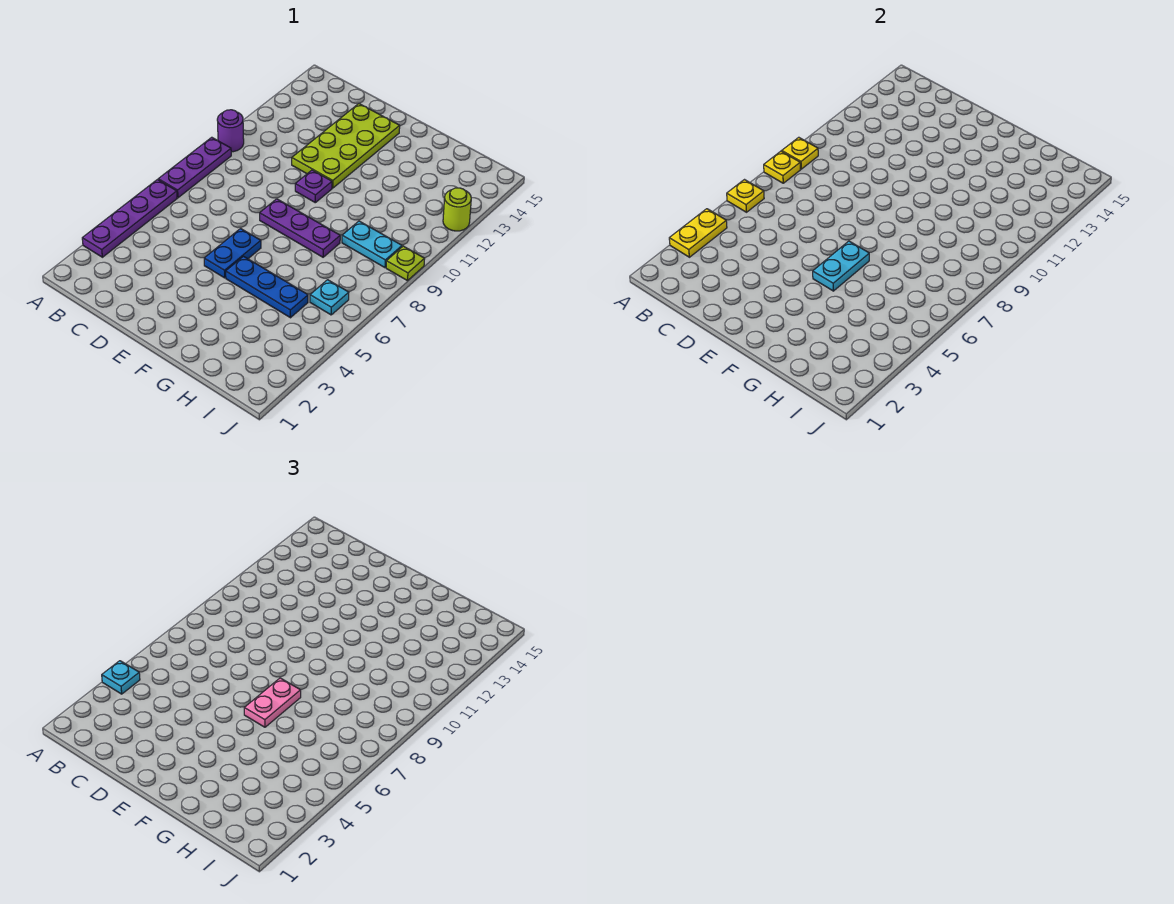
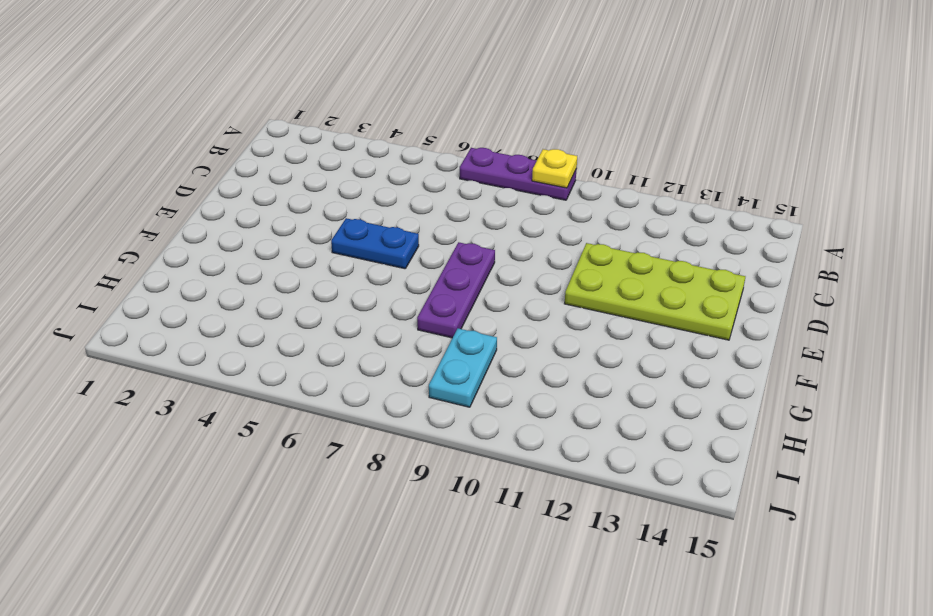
none -> purple plate A3:A6 level 1
none -> purple round brick A10 level 1
none -> purple plate E10 level 1

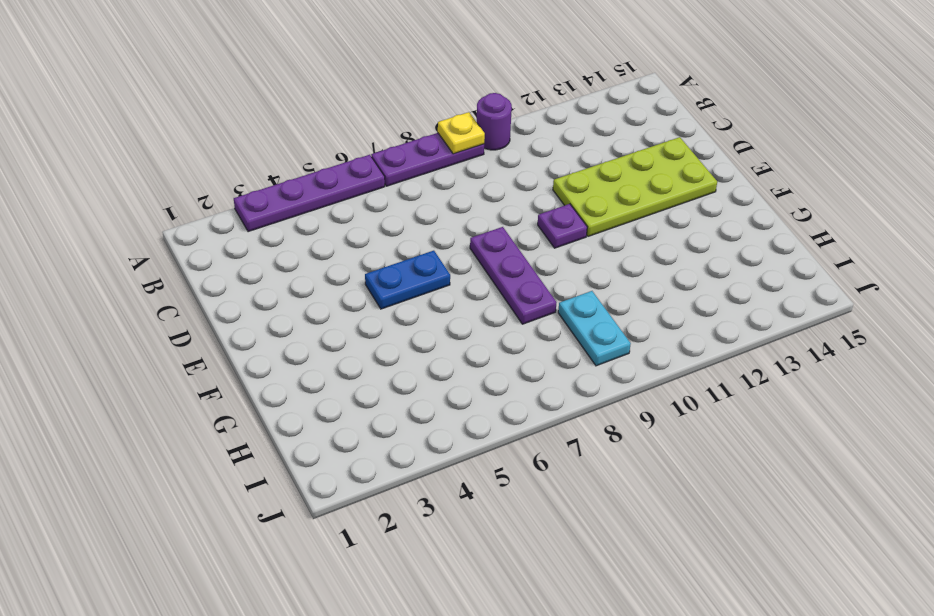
none -> blue plate F5:H5 level 1
none -> cyan plate I6 level 1
none -> lime plate J9 level 1

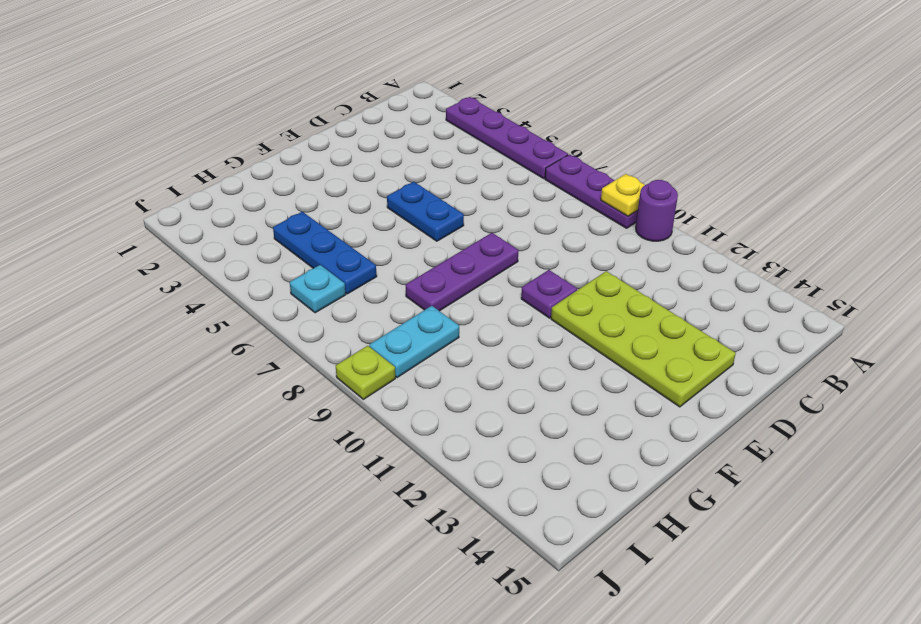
blue plate H4:H6 level 1 -> blue plate F5:H5 level 1
none -> lime round brick J12 level 1
none -> yellow plate A3:A4 level 2
none -> yellow plate A6 level 2

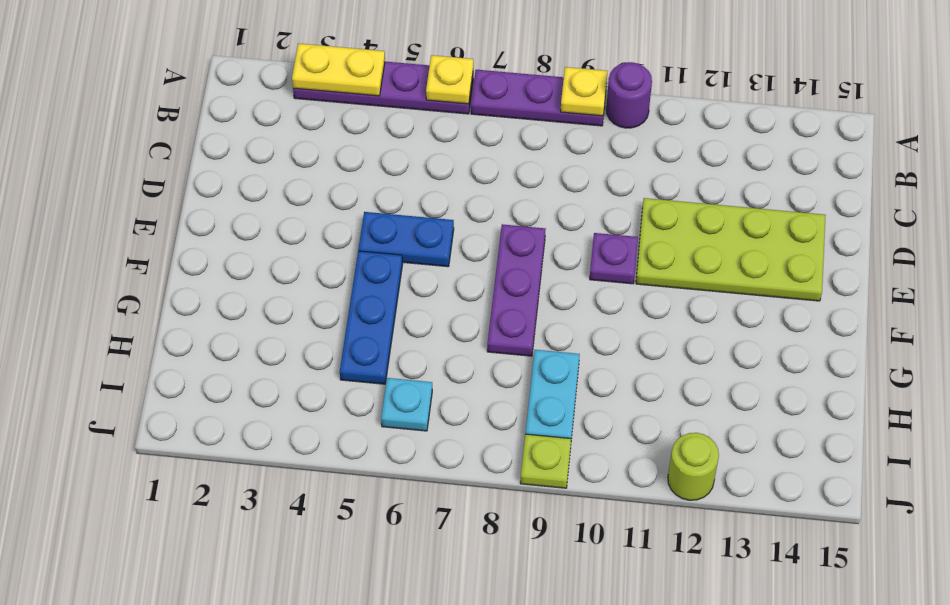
none -> yellow plate A8 level 2
none -> cyan plate F5:F6 level 2
none -> cyan plate A4 level 3

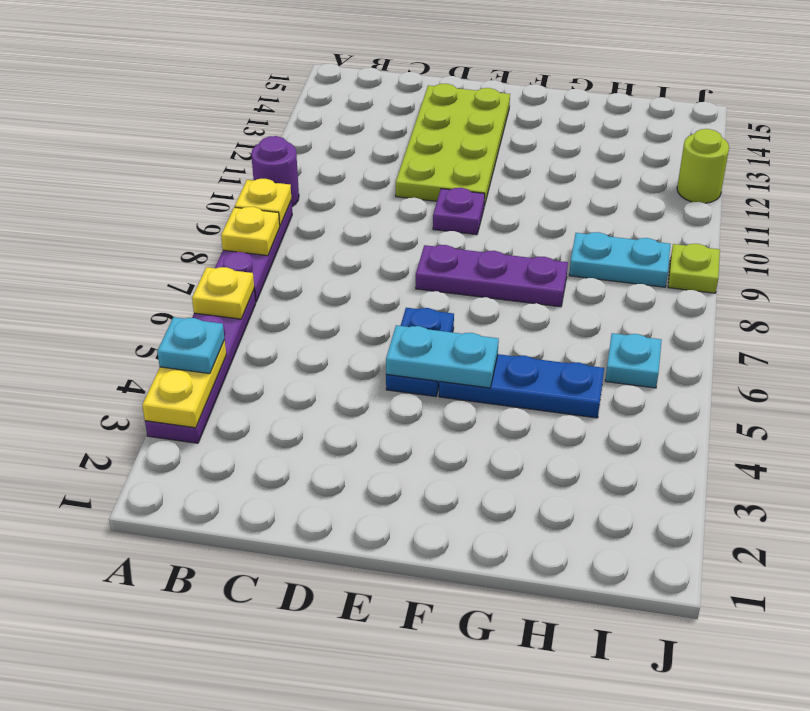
cyan plate E5:F5 level 2 -> cyan plate F5:F6 level 2
none -> pink plate F6:F7 level 3

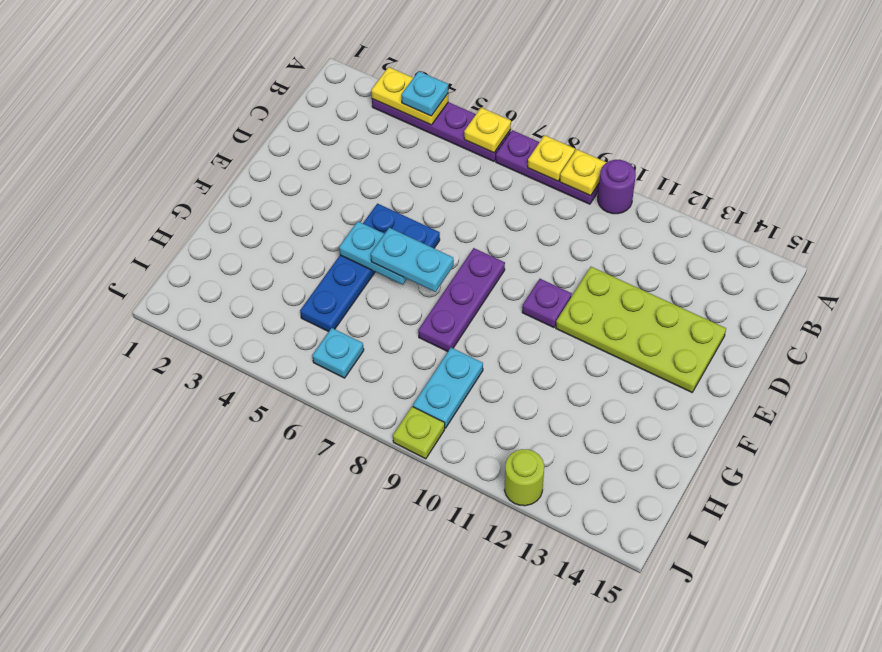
cyan plate F6:F7 level 3 -> pink plate F6:F7 level 3

